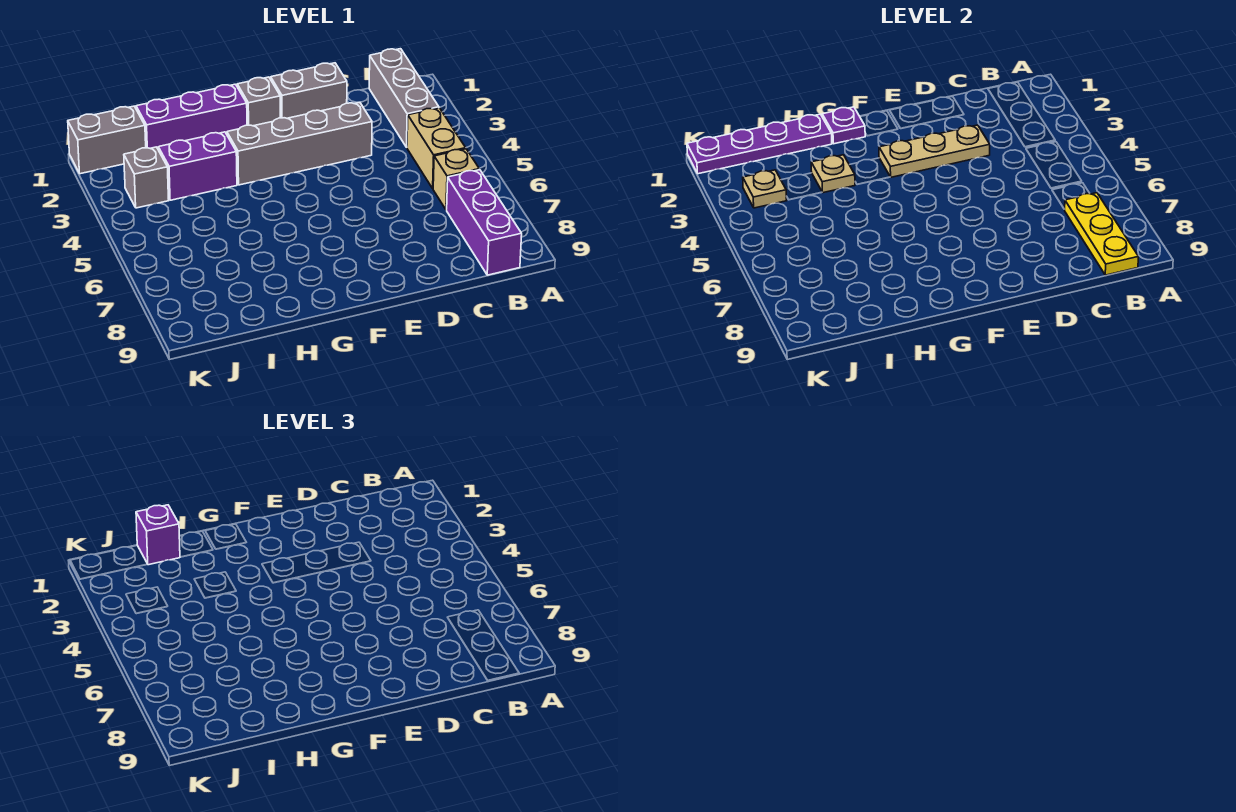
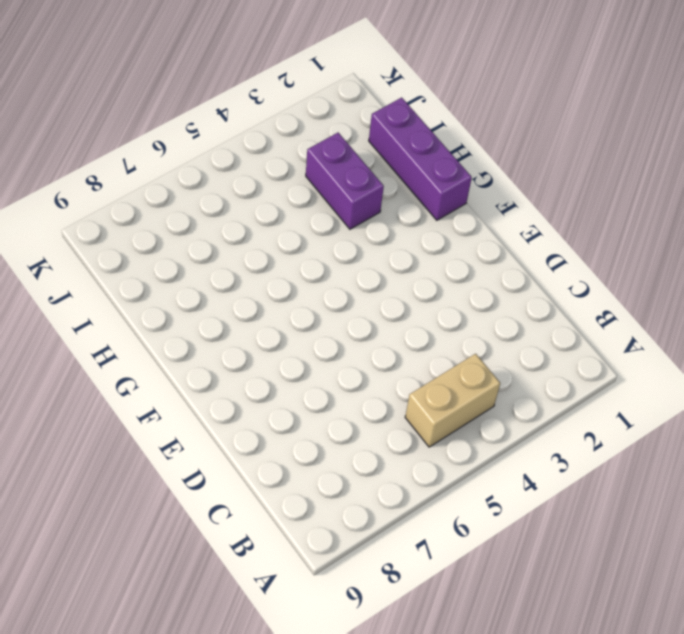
none -> grey brick B1:B3 level 1
none -> tan brick B6 level 1
none -> purple brick B7:B9 level 1

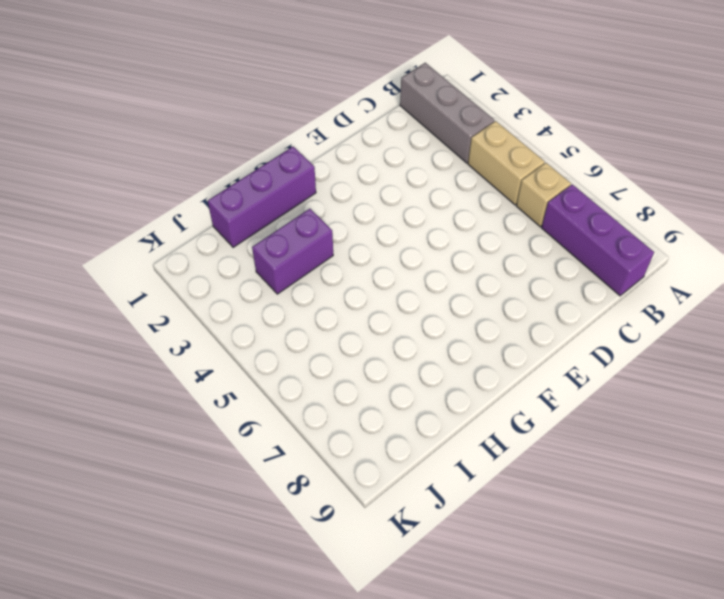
none -> grey brick D1:E1 level 1
none -> grey brick D3:G3 level 1
none -> grey brick F1 level 1

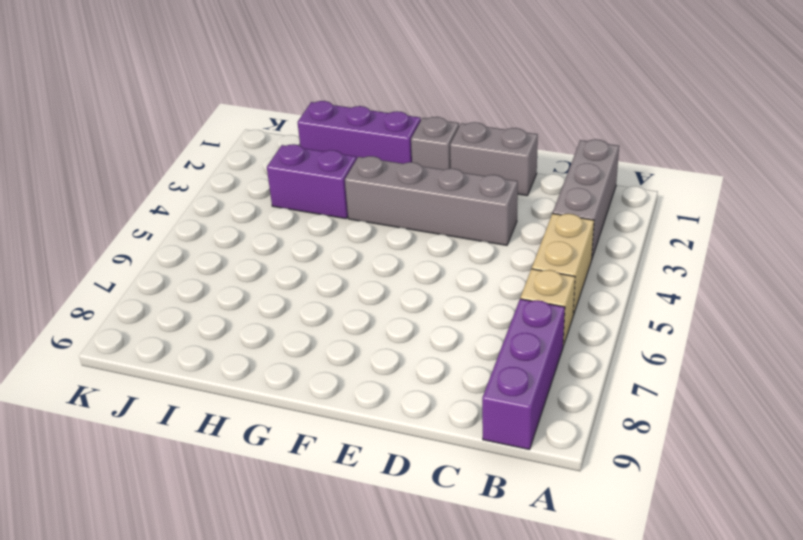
none -> grey brick J1:K1 level 1
none -> grey brick J3 level 1
none -> yellow plate B7:B9 level 2

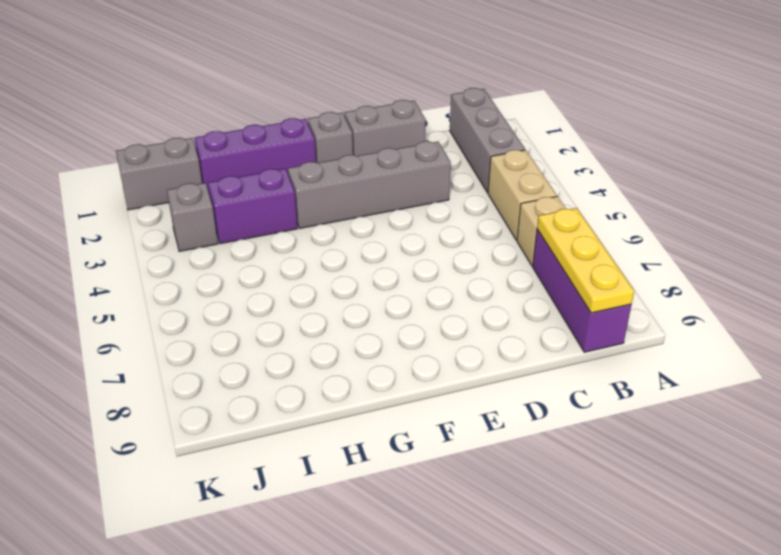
none -> tan plate D3:F3 level 2
none -> purple plate G1 level 2
none -> purple plate H1:K1 level 2

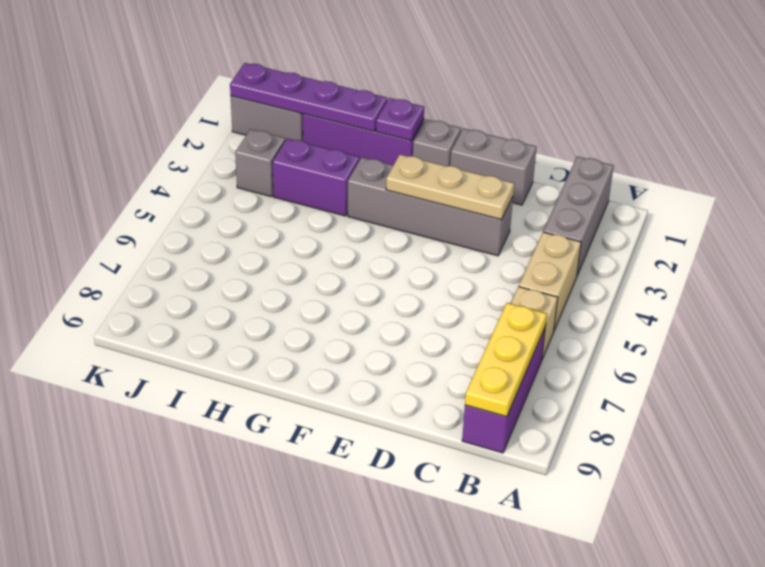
none -> tan plate H3 level 2
none -> tan plate J3 level 2
none -> purple brick I1 level 3

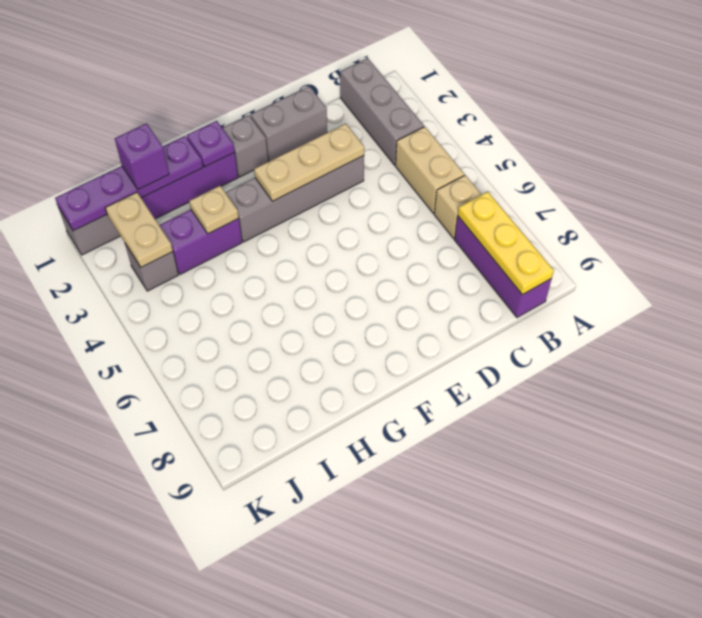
tan plate J2:J3 level 2 -> tan plate J3 level 2

